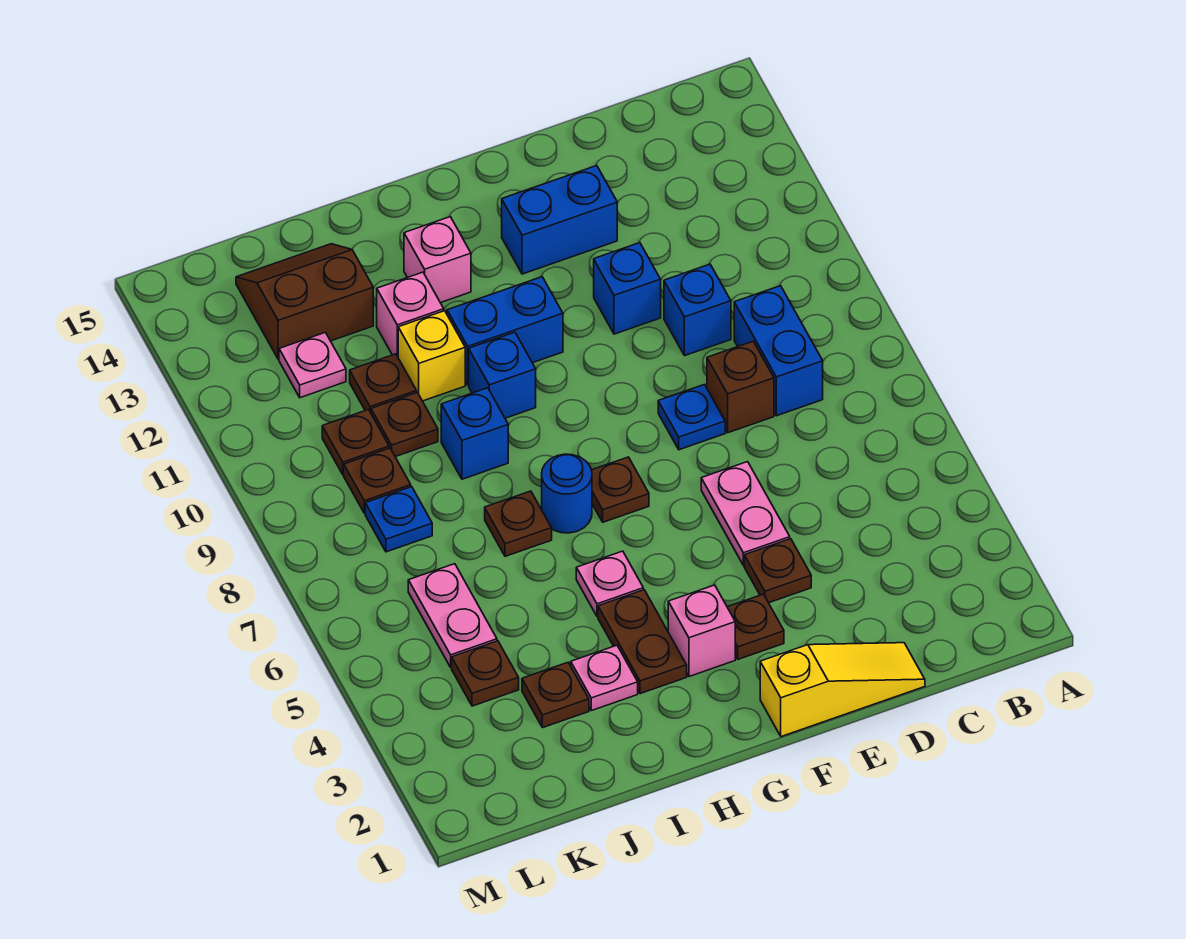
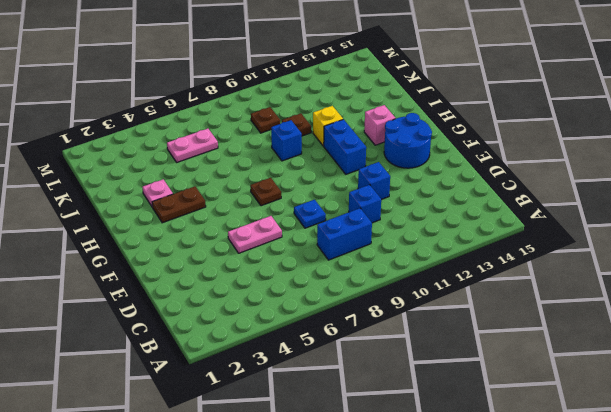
blue round brick F13:G14 level 1 -> blue brick E13:F13 level 1
none -> yellow slope D1:F1 level 1 top F
none -> brown brick D8 level 1
none -> brown plate E4 level 1
none -> brown plate F3 level 1

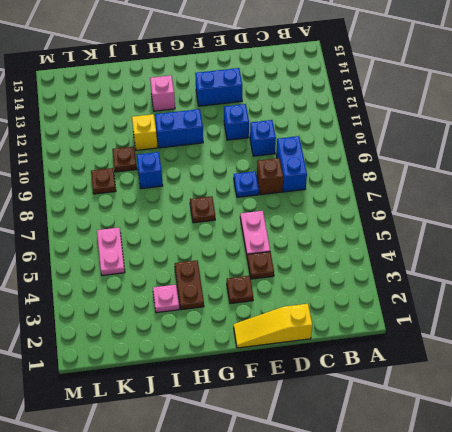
yellow slope D1:F1 level 1 top D -> yellow slope D1:F1 level 1 top F
none -> pink brick G3 level 1
none -> pink plate H5 level 1
none -> blue round brick H7 level 1
none -> blue brick H10 level 1

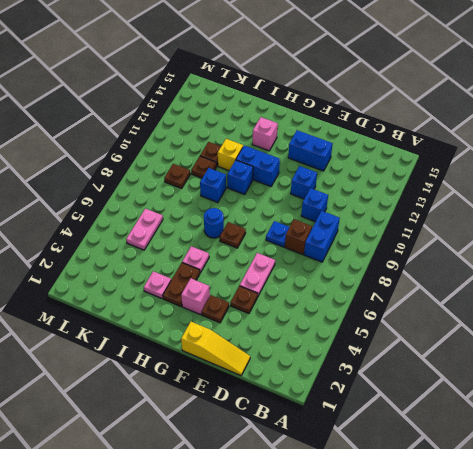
none -> brown plate I7 level 1
none -> pink brick I12 level 1
none -> brown plate J3 level 1
none -> brown slope J13:K14 level 1 top 13

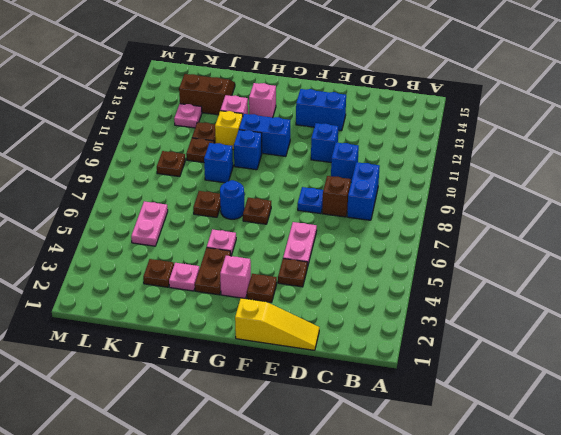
none -> brown plate K4 level 1
none -> blue plate K8 level 1
none -> brown plate K10 level 1

